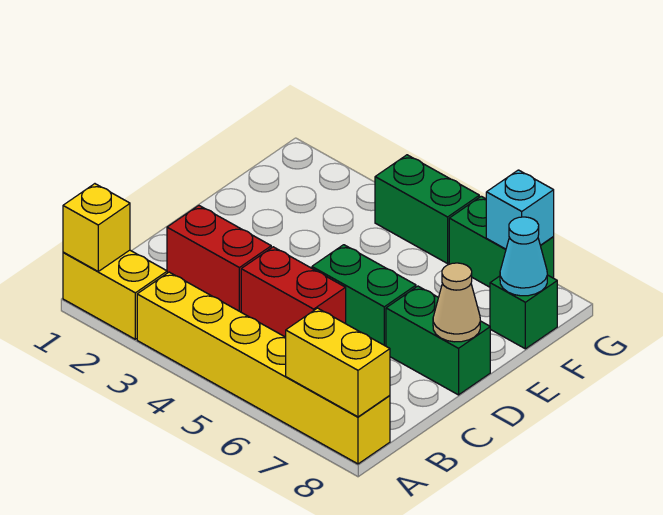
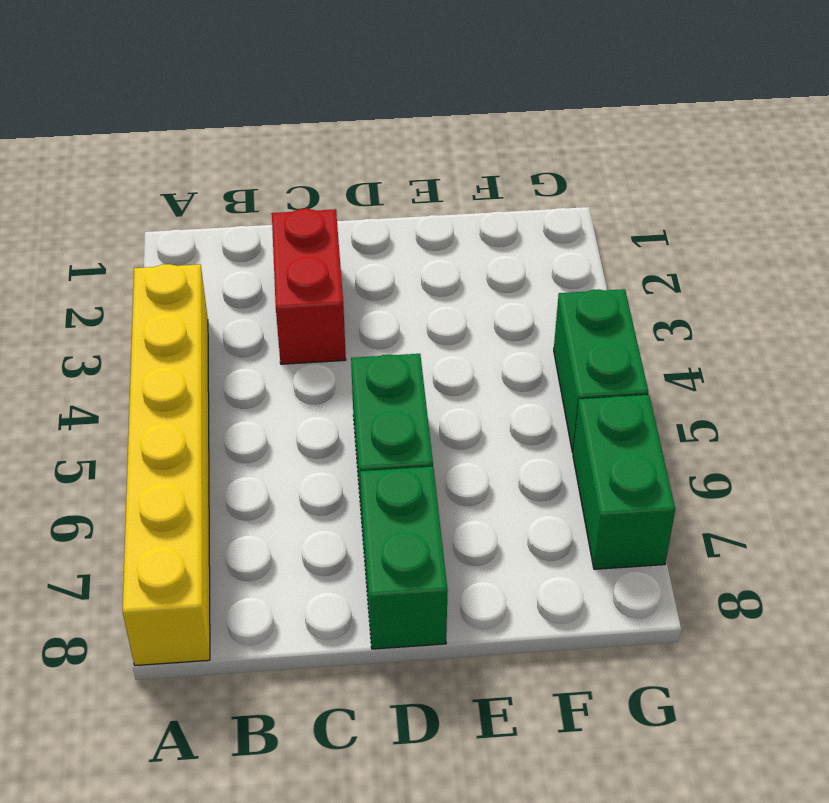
none -> yellow brick A1:A2 level 1
none -> red brick C4:C5 level 1
none -> green brick F8 level 1

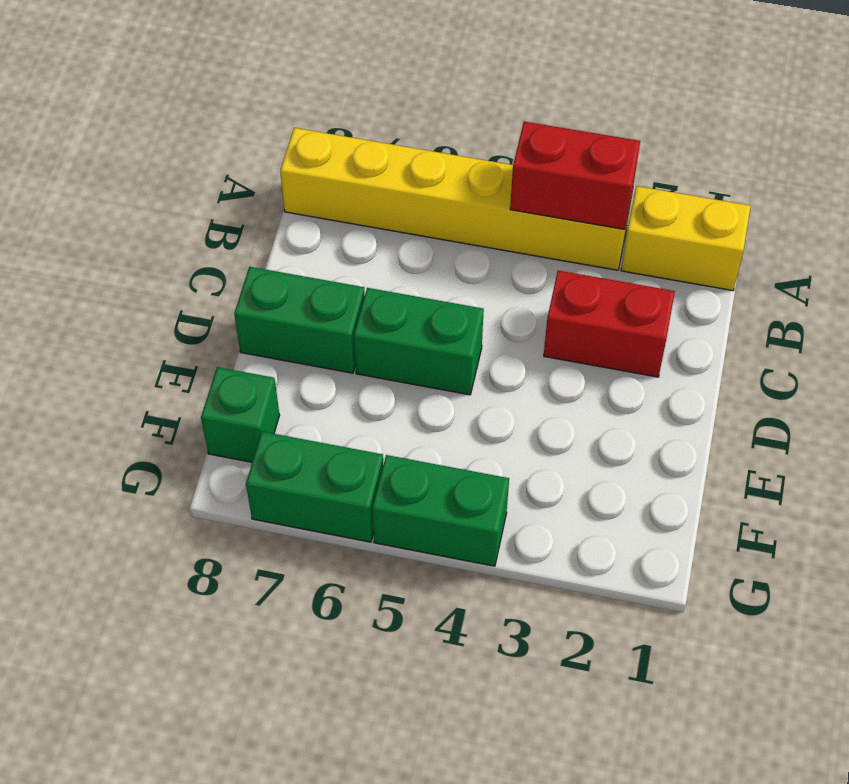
red brick A3:A4 level 2 -> red brick C4:C5 level 1
none -> yellow brick A1 level 2
none -> yellow brick A7:A8 level 2
none -> tan cone D8 level 2

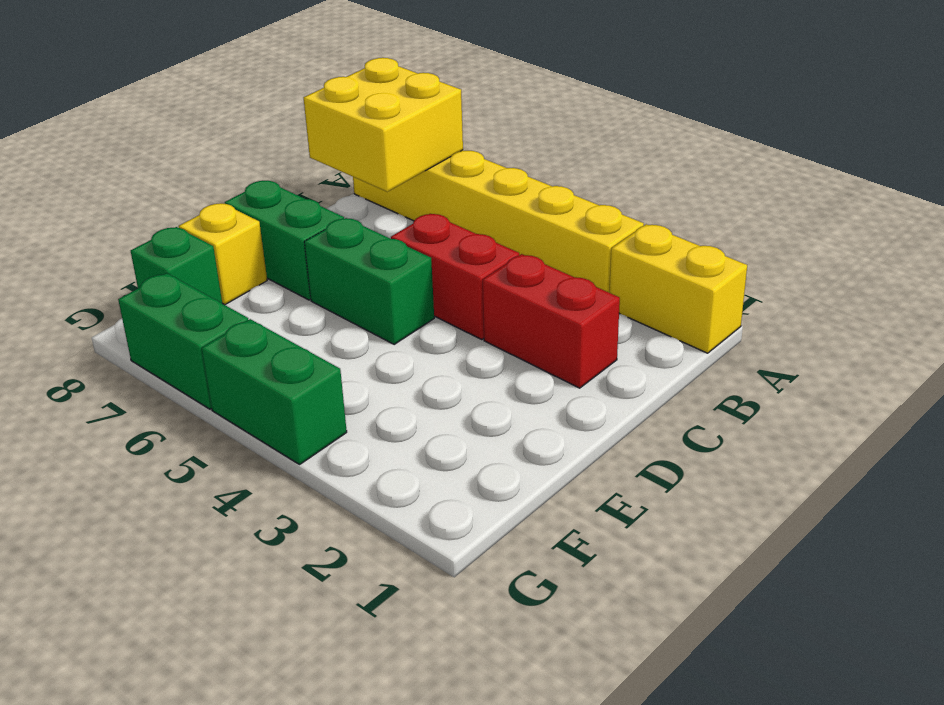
yellow brick A7:B8 level 2 -> yellow brick A7:A8 level 2
yellow brick E8 level 1 -> yellow brick A1 level 2
none -> tan cone D8 level 2
none -> cyan cone F8 level 2
none -> cyan brick G7 level 2

